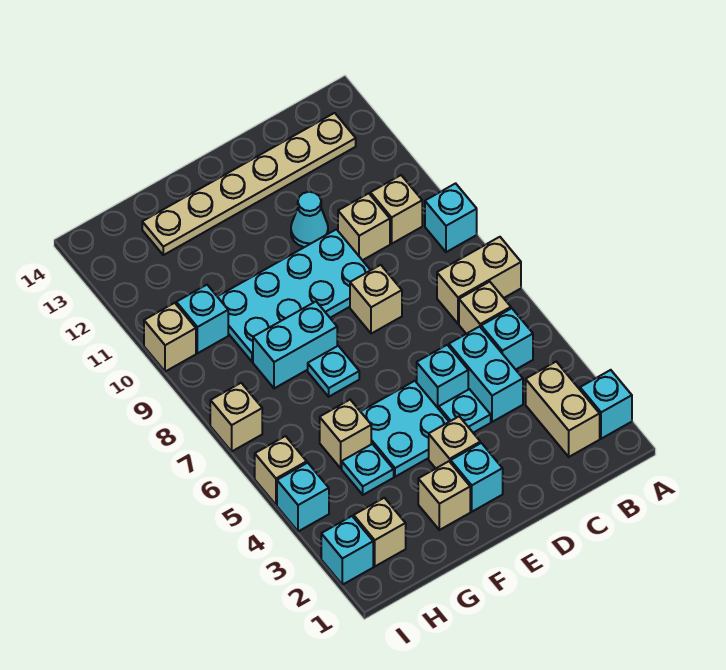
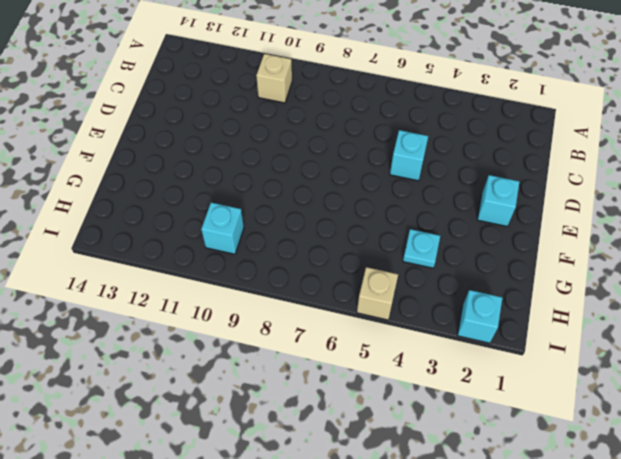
none -> cyan brick A2 level 1
none -> tan brick A7:B7 level 1
none -> cyan brick A9 level 1
none -> tan brick B2:B3 level 1

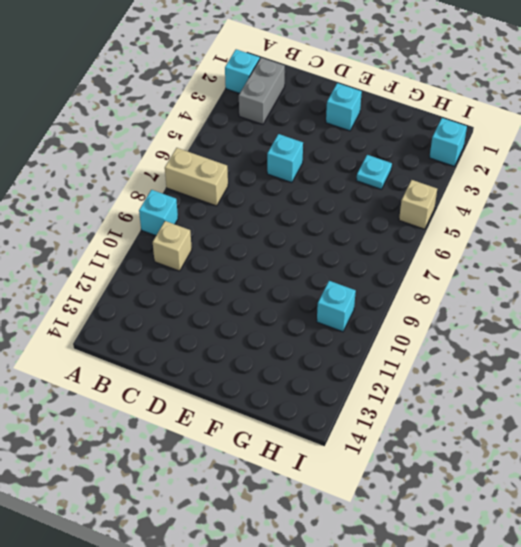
grey brick B2:B3 level 1 -> tan brick B2:B3 level 1
none -> cyan brick B5 level 1
none -> tan brick B6 level 1
none -> tan plate B13:G13 level 1
none -> cyan brick C4:C5 level 1

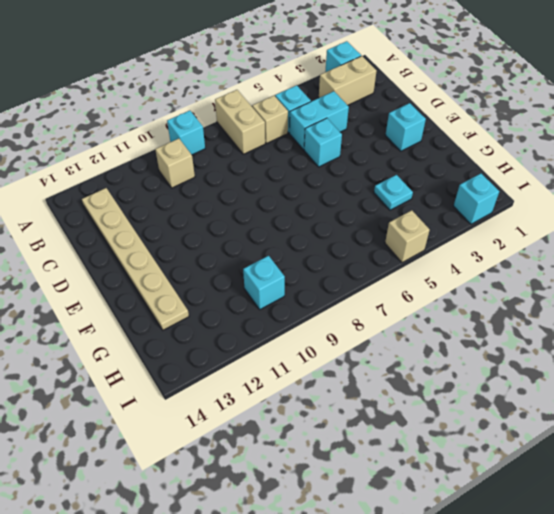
none -> tan brick C10 level 1
none -> cyan plate D4 level 1
none -> tan brick D8 level 1
none -> cyan plate D9:G10 level 1

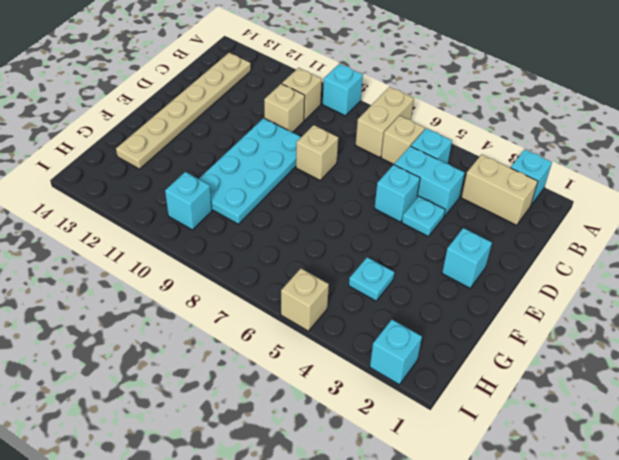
none -> cyan cone D11 level 1
none -> tan brick E3 level 1
none -> cyan plate E4:F5 level 1
none -> tan brick F2 level 1

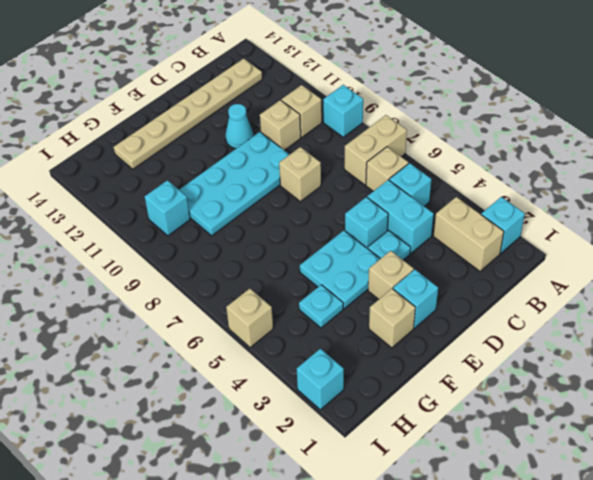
none -> cyan plate F7 level 1
none -> cyan brick F8:G8 level 1
none -> tan brick G5 level 1
none -> tan brick H2 level 1

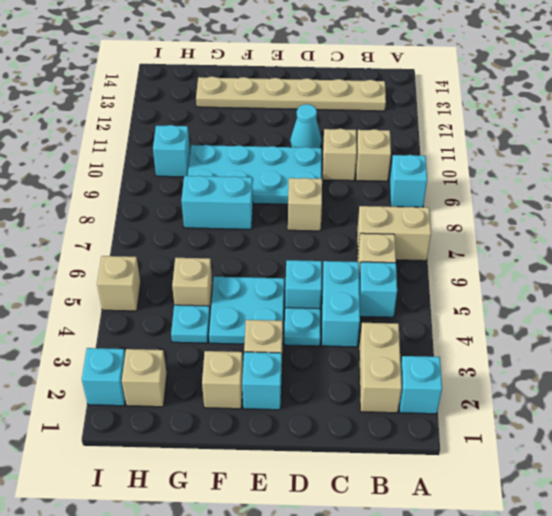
none -> cyan plate F7 level 1
none -> cyan brick I4 level 1
none -> tan brick I7 level 1
none -> tan brick I10 level 1

